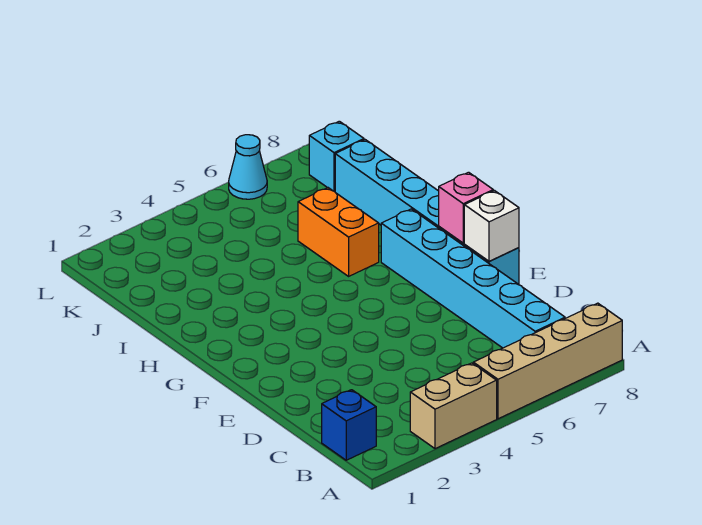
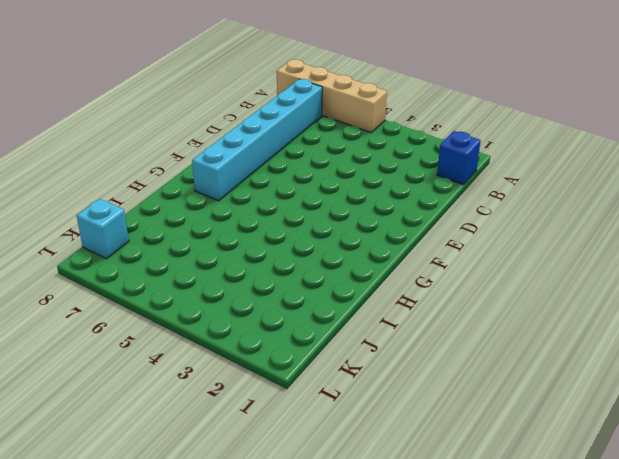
none -> tan brick A3:A4 level 1
none -> cyan brick E8:J8 level 1

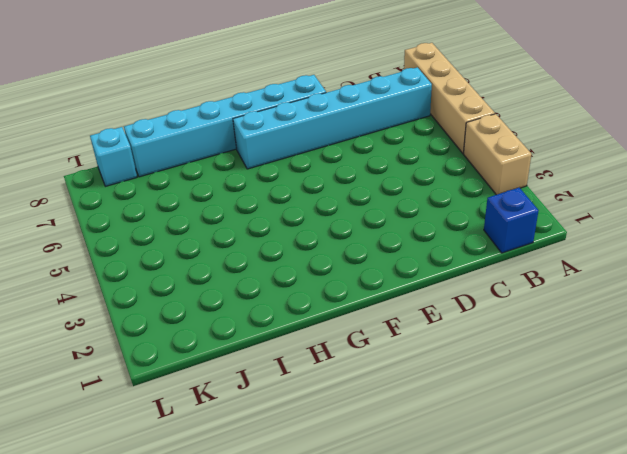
none -> orange brick H6:I6 level 1
none -> cyan cone L6 level 1

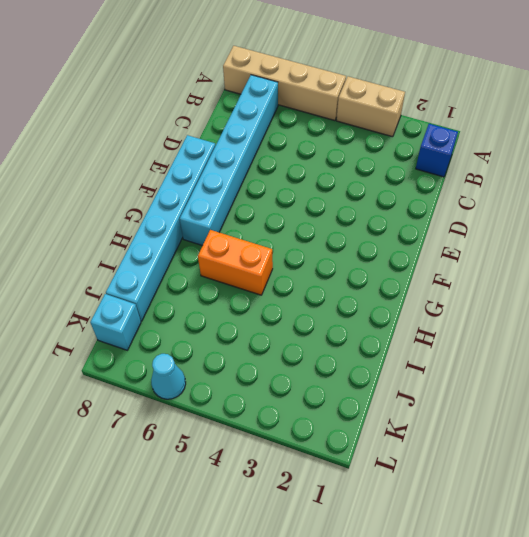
orange brick H5:H6 level 1 -> orange brick H6:I6 level 1
none -> white brick E8 level 2
none -> pink brick F8 level 2

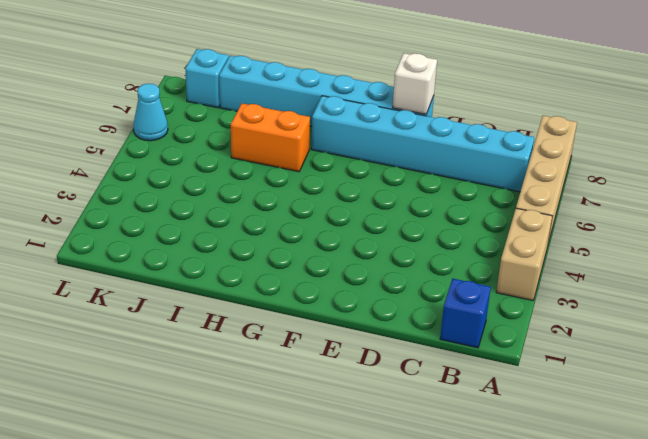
none -> pink brick F8 level 2

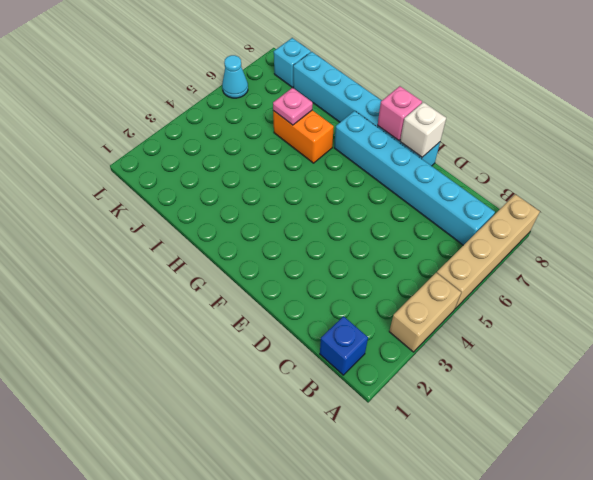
pink plate I6 level 2 -> none

